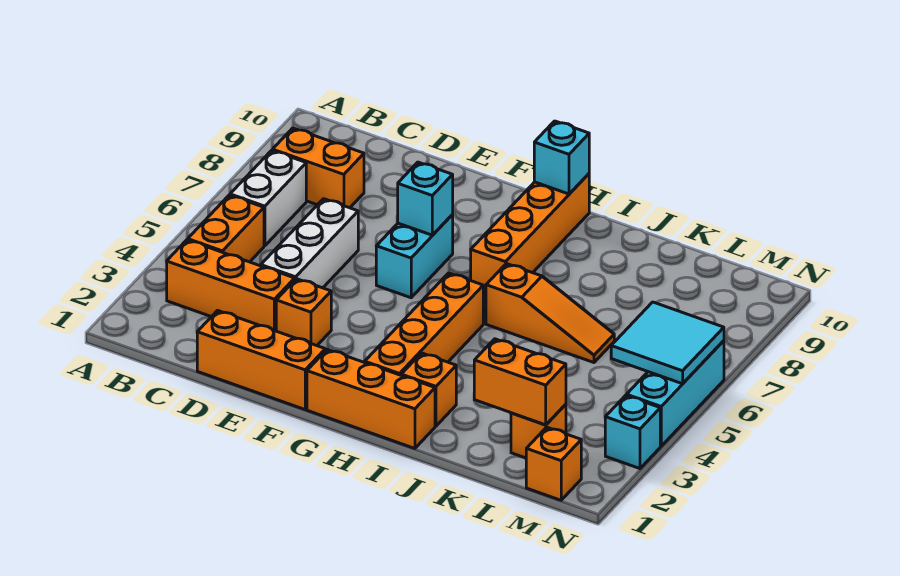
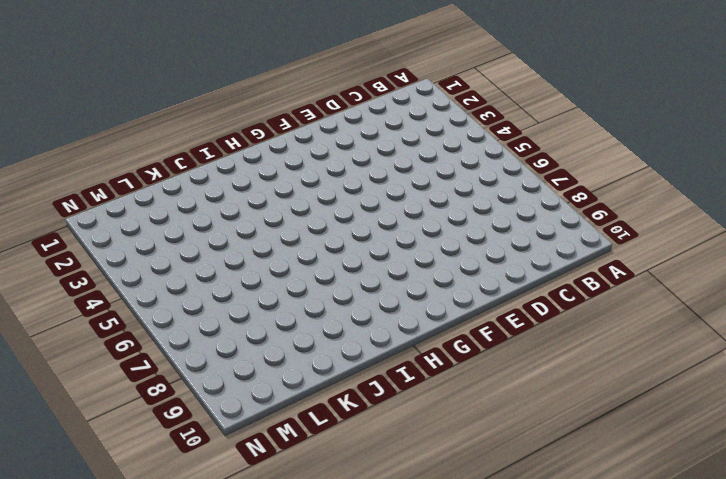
none -> orange brick B3:D3 level 1
none -> orange brick B4:B5 level 1
none -> white brick B6:B7 level 1

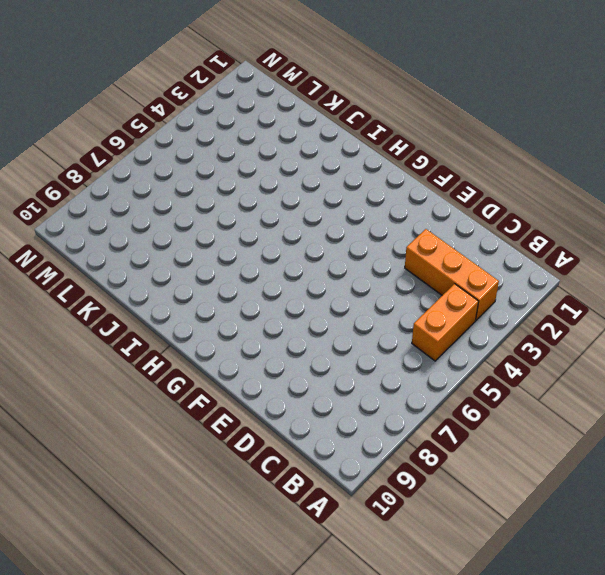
none -> white brick B6:B7 level 1
none -> orange brick B8:C8 level 1
none -> orange brick D1:F1 level 1

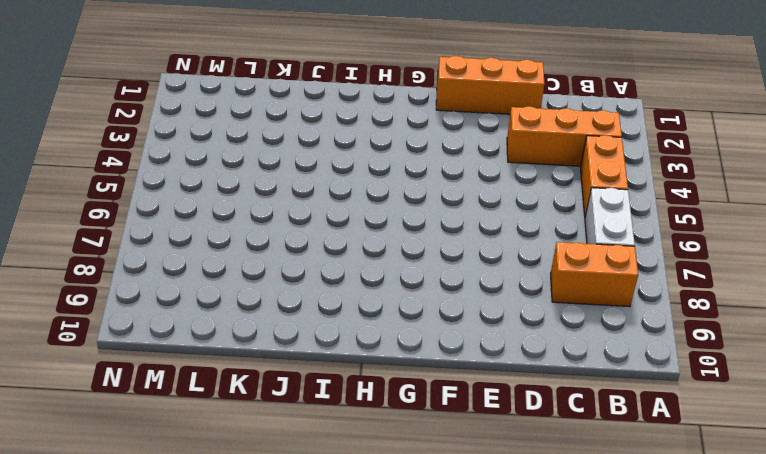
none -> white brick D4:D6 level 1
none -> orange brick E3 level 1
none -> cyan brick F6:F7 level 1

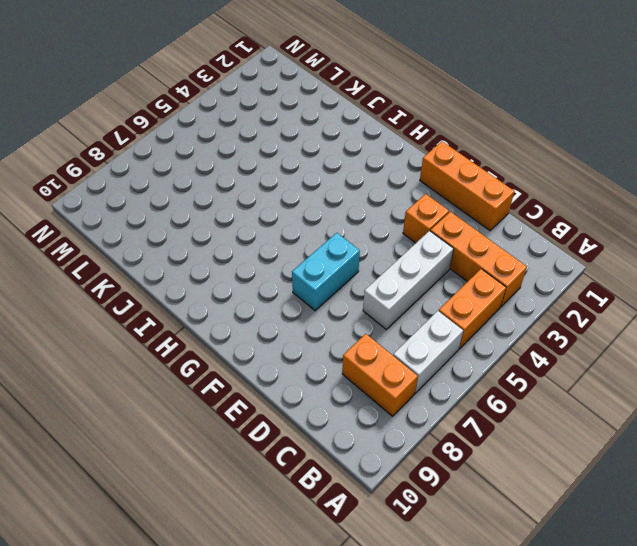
none -> orange brick G1:I1 level 1
none -> orange brick H2:H5 level 1
none -> orange brick H7:H10 level 1

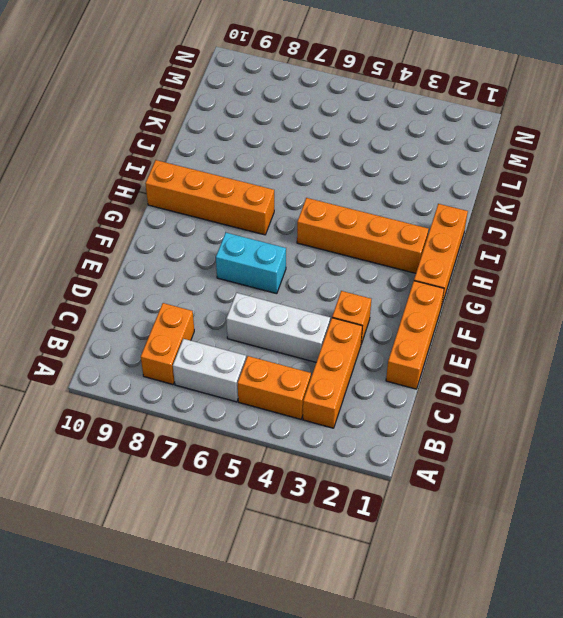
none -> orange brick I2 level 1
none -> orange slope I6:K6 level 1 top I
none -> orange brick L2 level 1

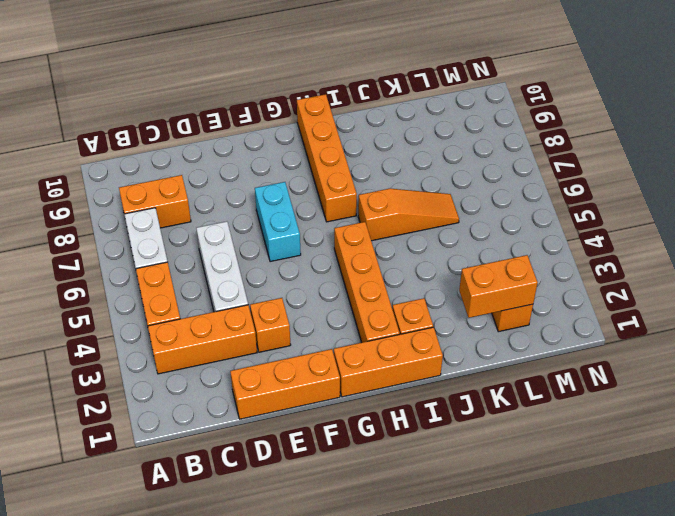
none -> orange brick M1 level 1
none -> cyan brick N3 level 1
none -> cyan brick N4:N6 level 1

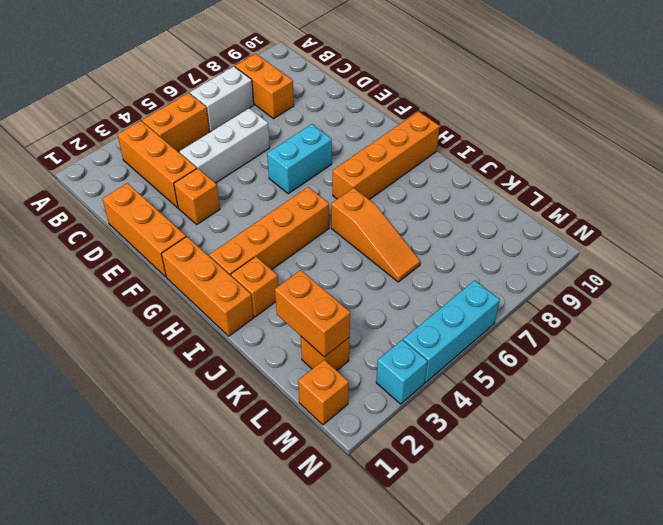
none -> cyan brick F7 level 2
none -> cyan brick H10 level 2
none -> cyan tile M5:N6 level 2

